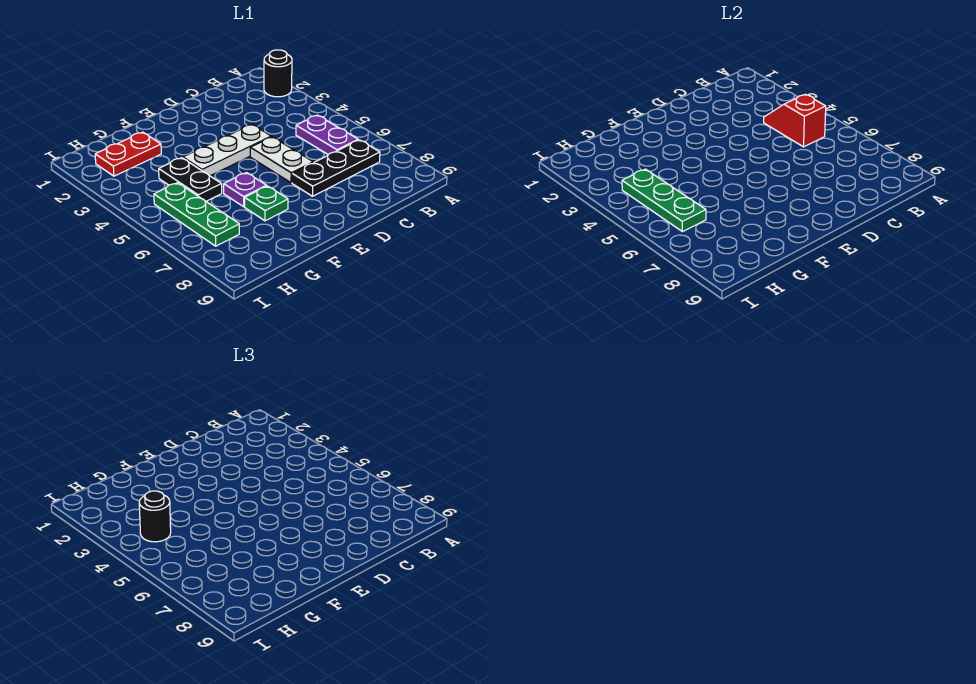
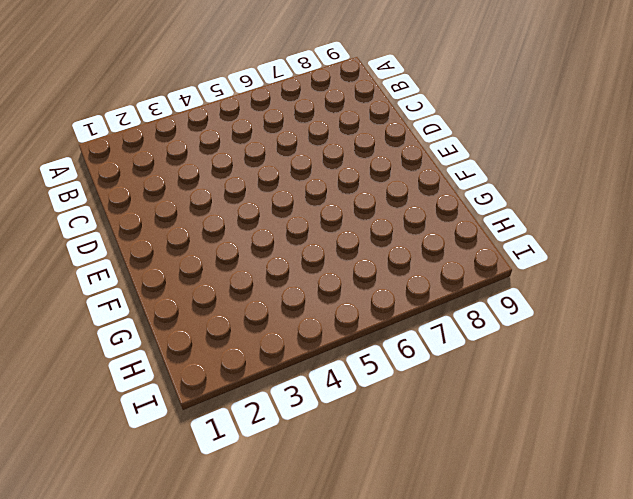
none -> black round brick A2 level 1
none -> purple plate B5:B6 level 1
none -> black plate B7:D7 level 1

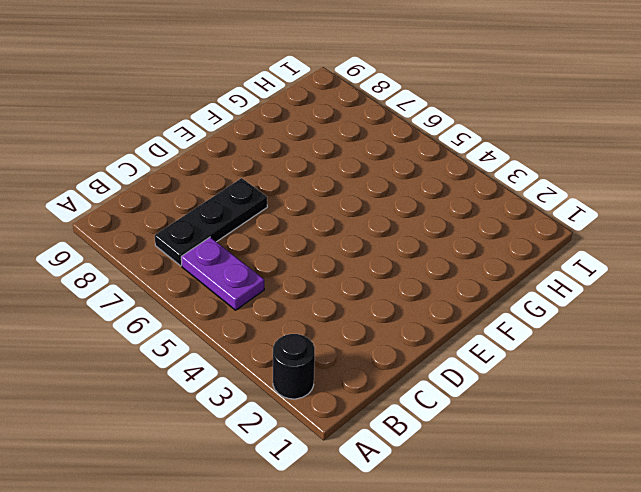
none -> white plate D4:F4 level 1
none -> white plate D5:D6 level 1
none -> purple plate F6 level 1

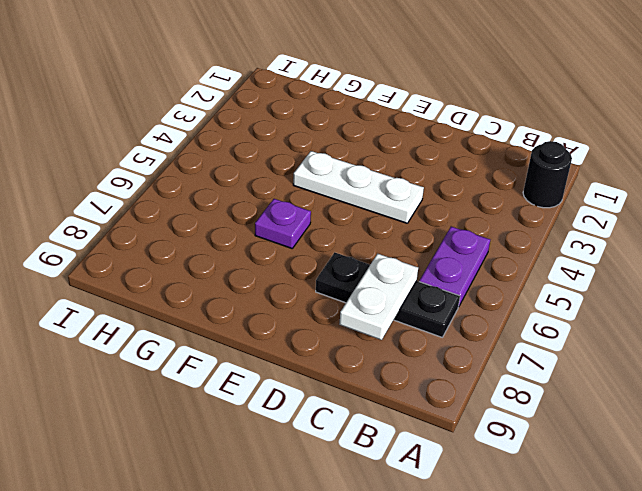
white plate C7:C8 level 2 -> white plate D5:D6 level 1
none -> green plate F7 level 1
none -> red plate G2:H2 level 1
none -> black plate G4:G5 level 1

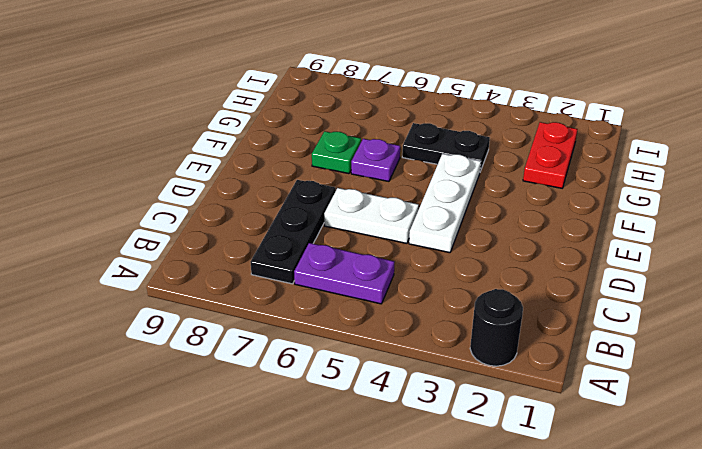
none -> green plate H5:H7 level 1
none -> red slope B4:B5 level 2 top 5
none -> green plate H4:H6 level 2

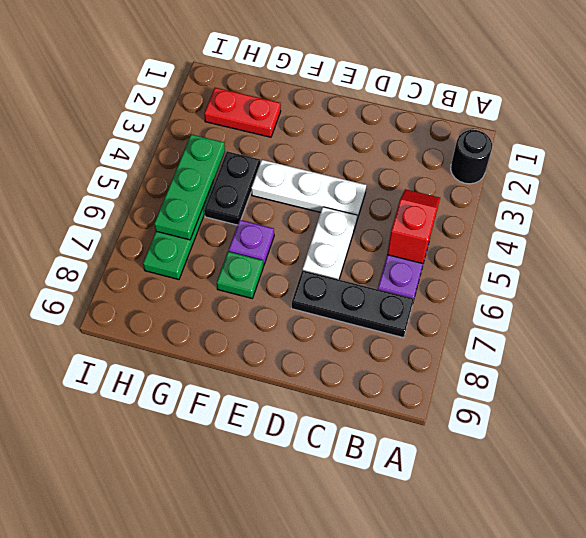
none -> black round brick H4 level 3

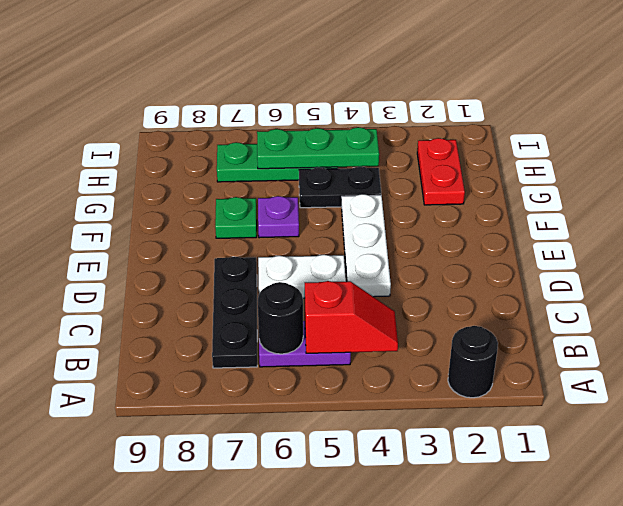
black round brick B6 level 2 -> black round brick H4 level 3

